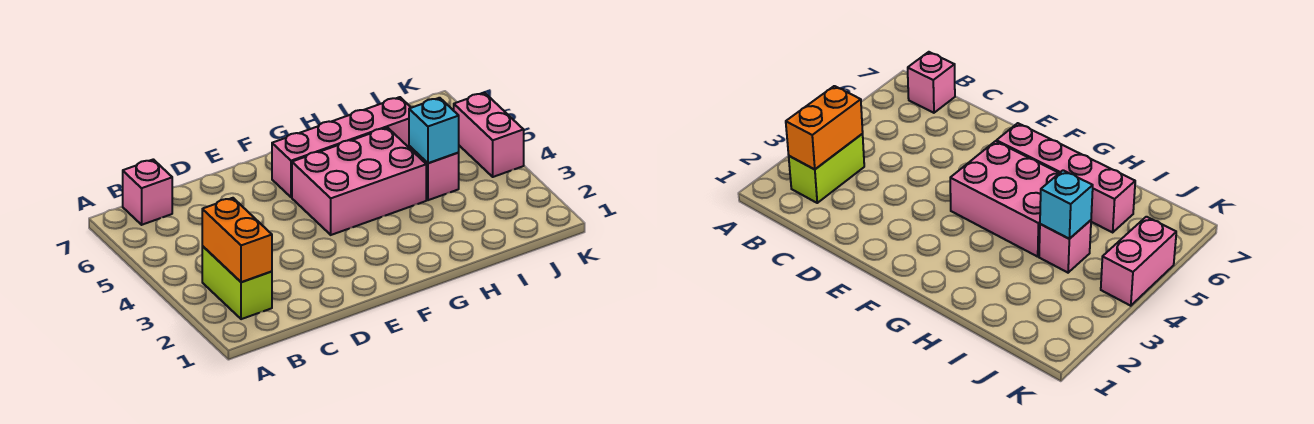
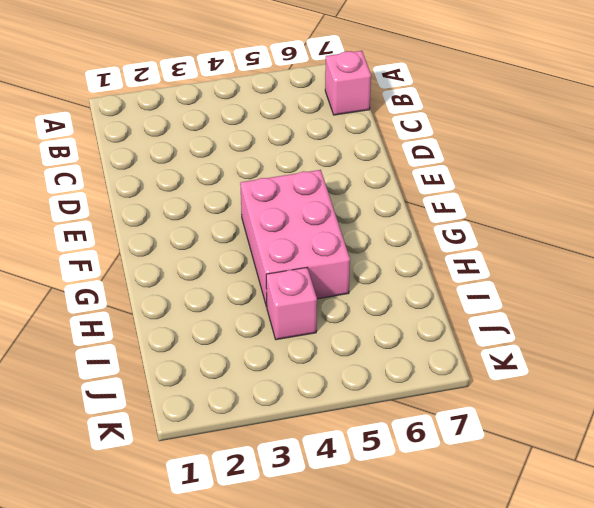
none -> lime brick B2:B3 level 1
none -> pink brick F6:I6 level 1

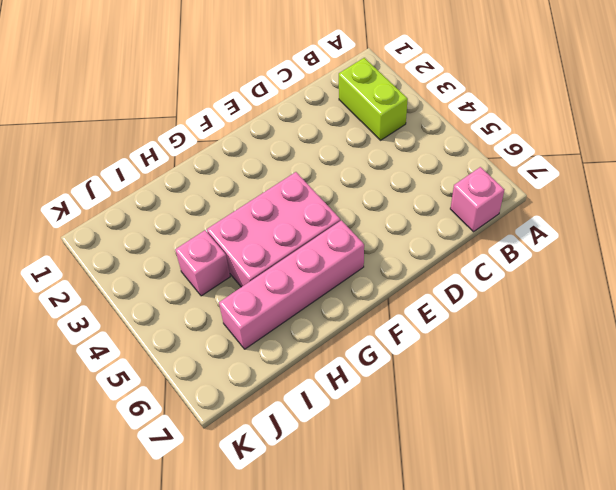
none -> pink brick K4:K5 level 1
none -> orange brick B2:B3 level 2

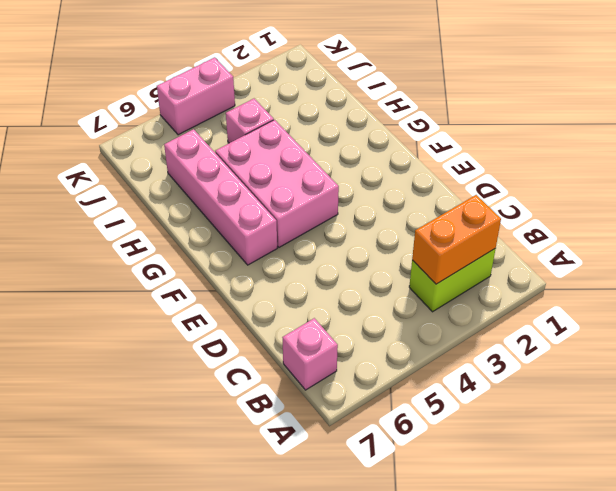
none -> cyan brick I4 level 2

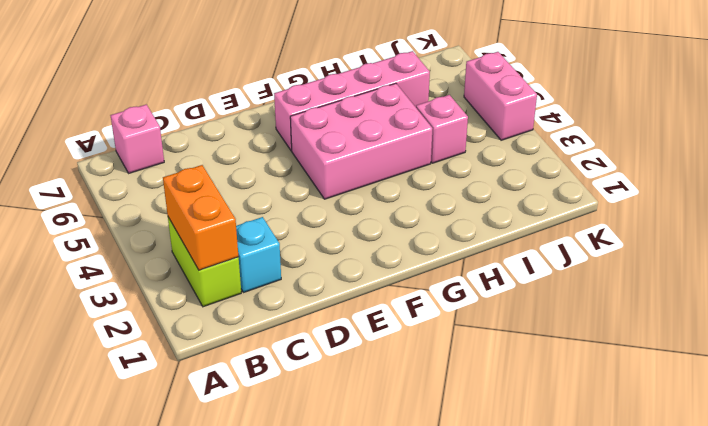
cyan brick C2 level 1 -> cyan brick I4 level 2

